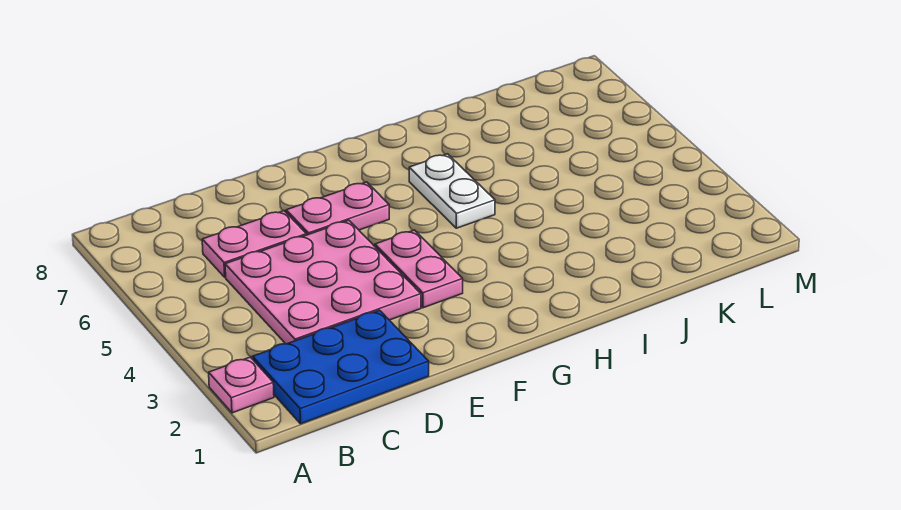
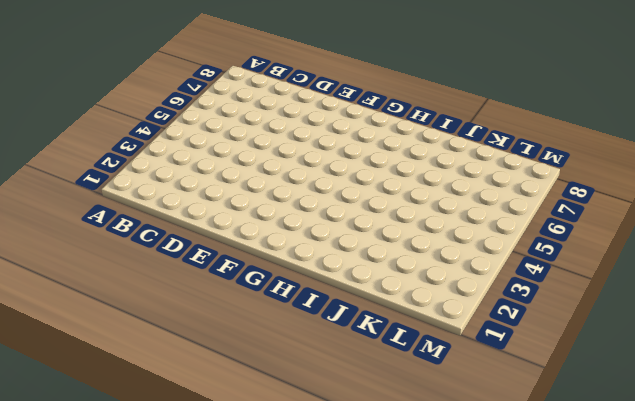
none -> pink plate A2 level 1
none -> blue plate B1:D2 level 1

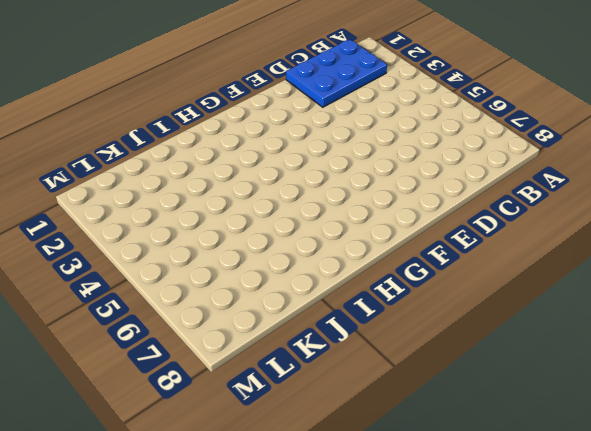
none -> pink plate A2 level 1
none -> pink plate C3:E5 level 1

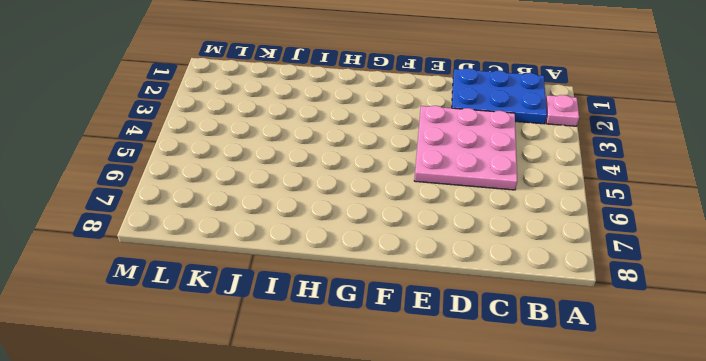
none -> pink plate C6:D6 level 1
none -> pink plate E6:F6 level 1

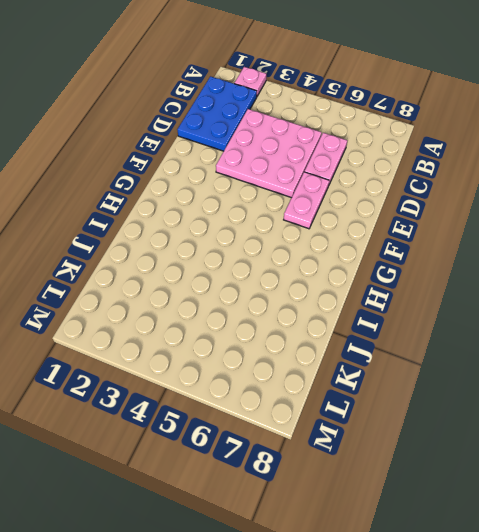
none -> pink plate F3:F4 level 1
none -> white plate H5:H6 level 1

